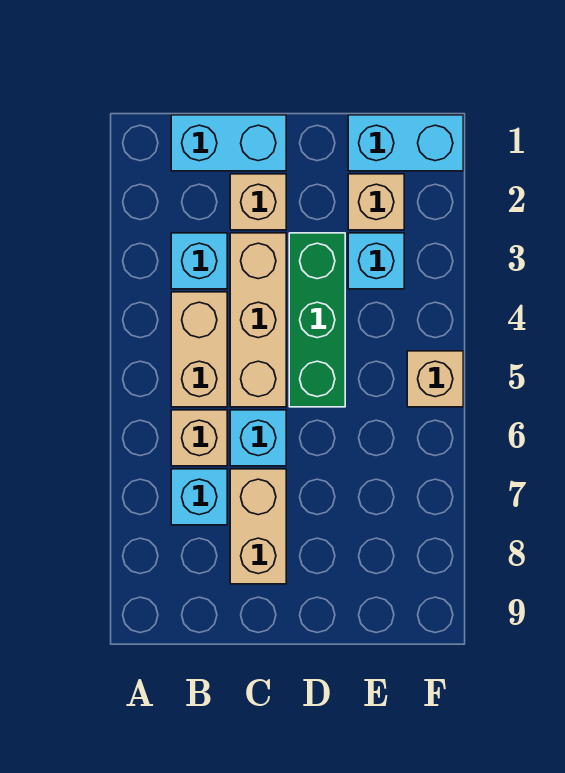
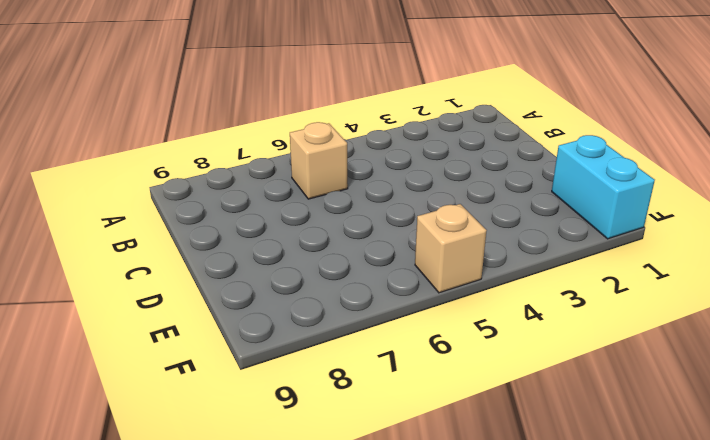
none -> cyan brick B1:C1 level 1
none -> cyan brick B3 level 1
none -> tan brick B4:B5 level 1

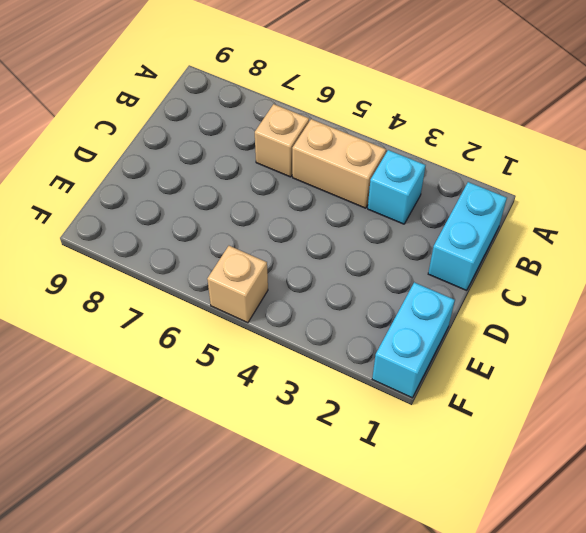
none -> cyan brick B7 level 1
none -> tan brick C2 level 1
none -> tan brick C3:C5 level 1

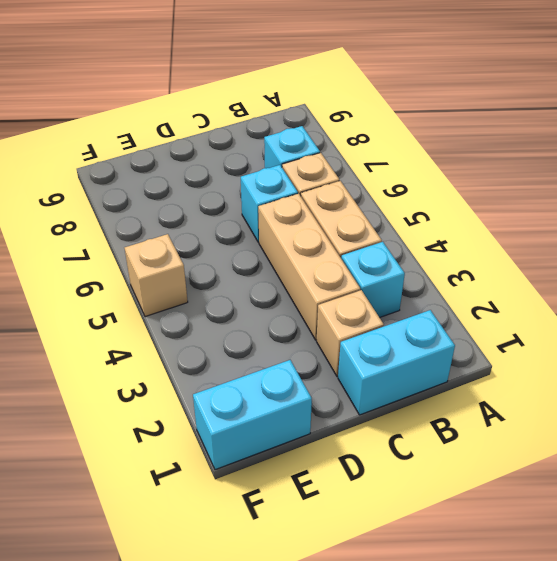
none -> tan brick C7:C8 level 1
none -> green brick D3:D5 level 1
none -> tan brick E2 level 1

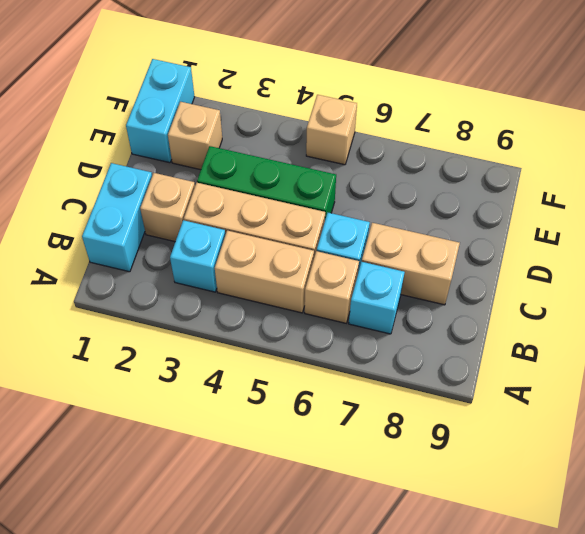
none -> cyan brick E3 level 1

